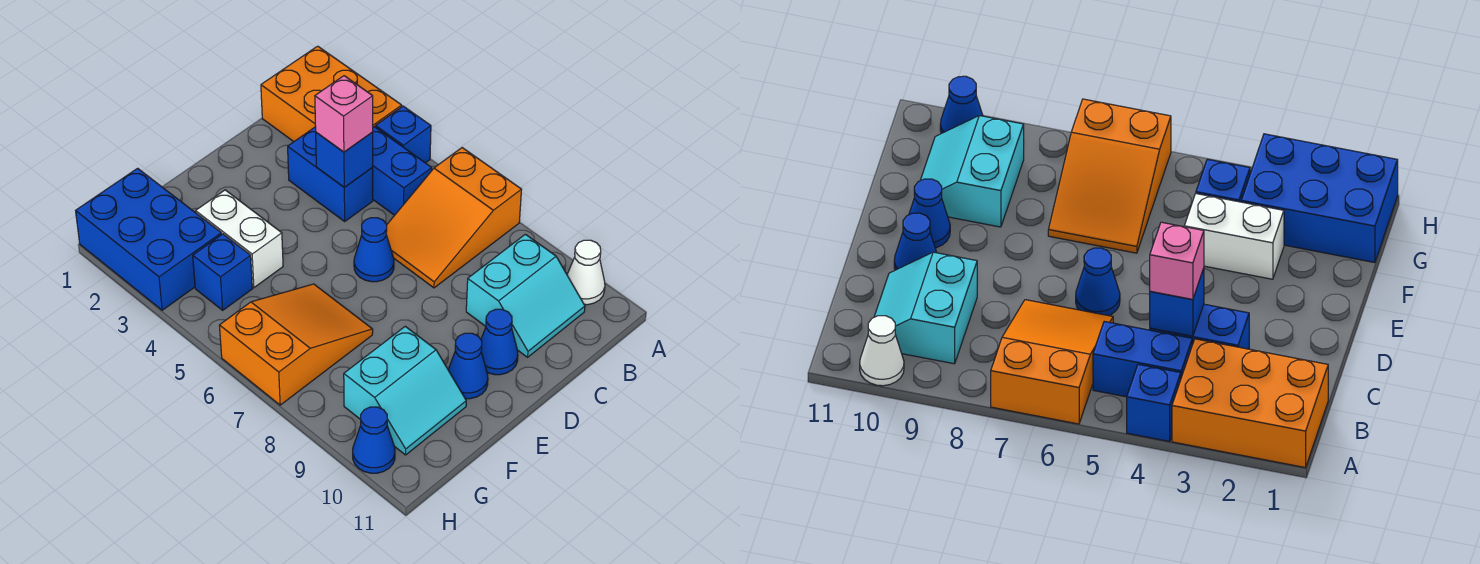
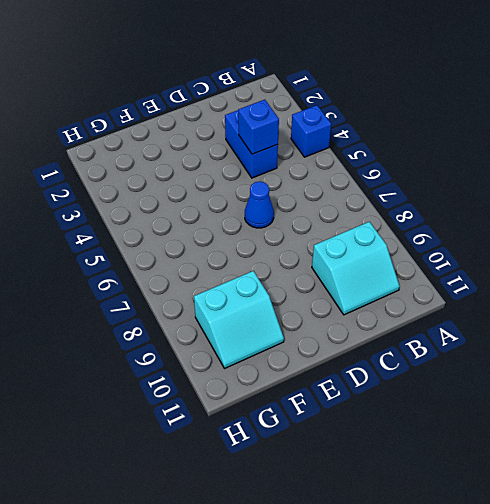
none -> orange brick A1:B3 level 1
none -> orange slope A6:C7 level 1 top A
none -> white cone A10 level 1

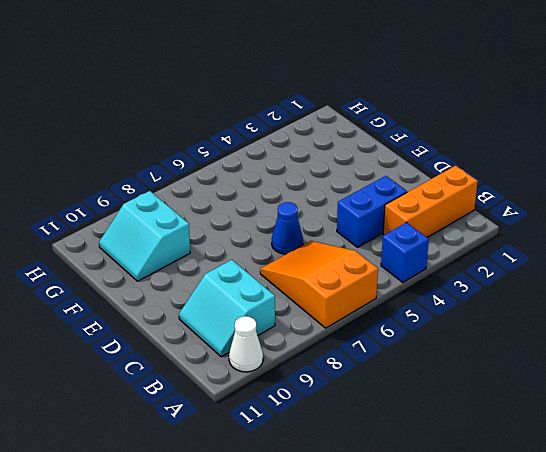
orange brick B1:B3 level 1 -> orange brick A1:B3 level 1
none -> blue brick B4:B5 level 1
none -> blue cone D10 level 1
none -> blue cone E10 level 1

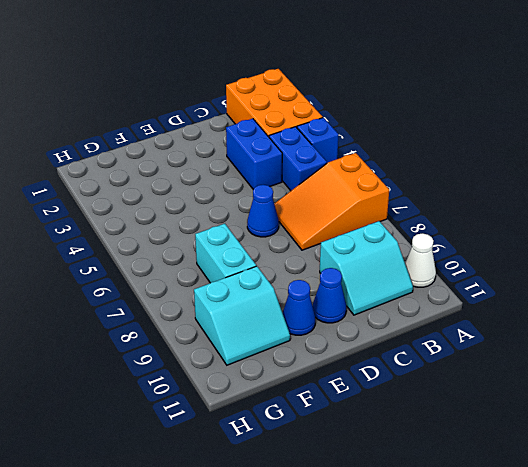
cyan brick F7:F8 level 1 -> orange slope F6:H7 level 1 top H
none -> white brick F3:F4 level 1
none -> blue brick G1:H3 level 1
none -> blue brick G4 level 1

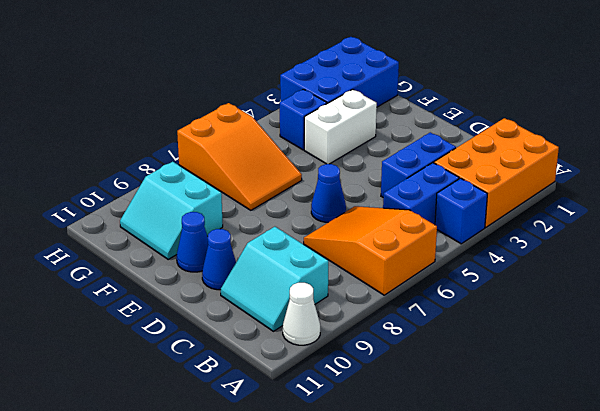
none -> blue cone H10 level 1
none -> blue brick C4 level 2
none -> pink brick C4 level 3

